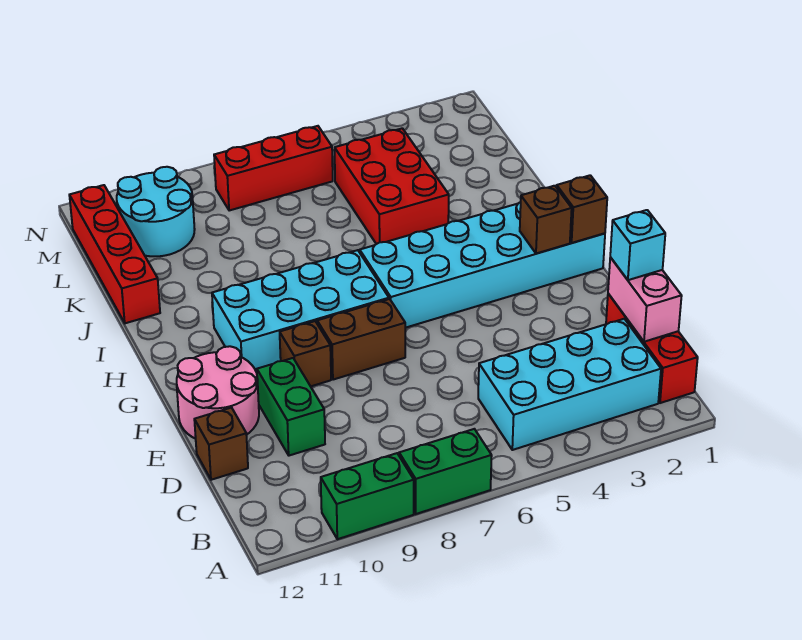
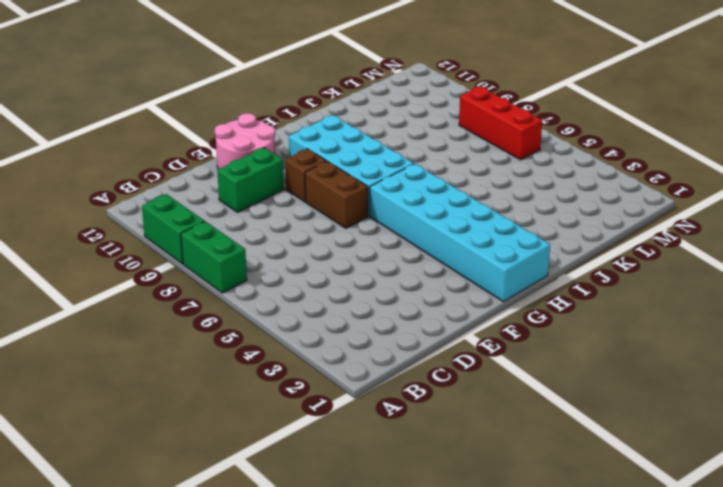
none -> red brick B1:D1 level 1
none -> cyan brick B2:C5 level 1
none -> brown brick D12 level 1

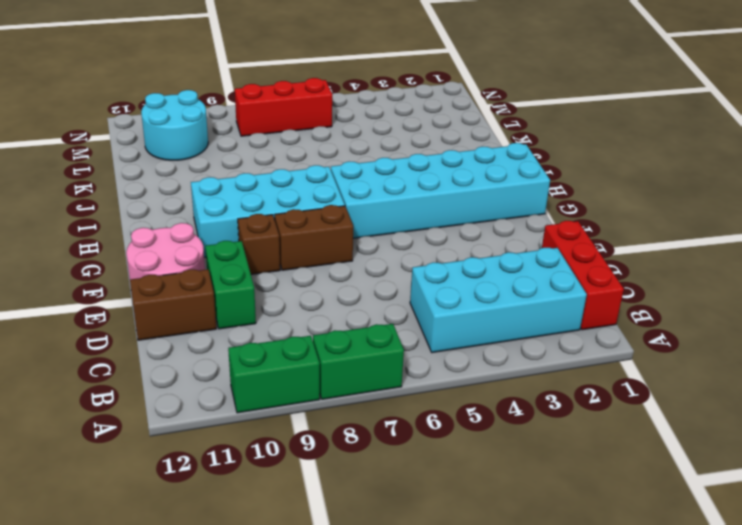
brown brick D11:D12 level 1 -> brown brick D12 level 1
none -> red brick J4:L5 level 1
none -> red brick J12:M12 level 1
none -> pink brick C1:D1 level 2

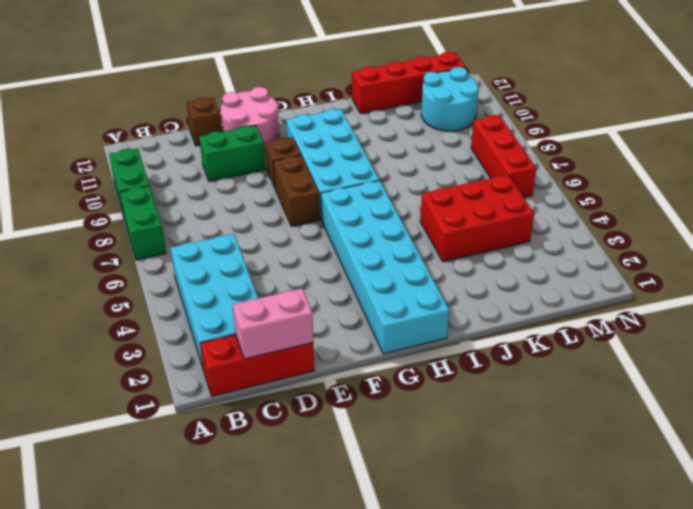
none -> brown brick G1 level 2
none -> brown brick G2 level 2
none -> cyan brick D1 level 3

